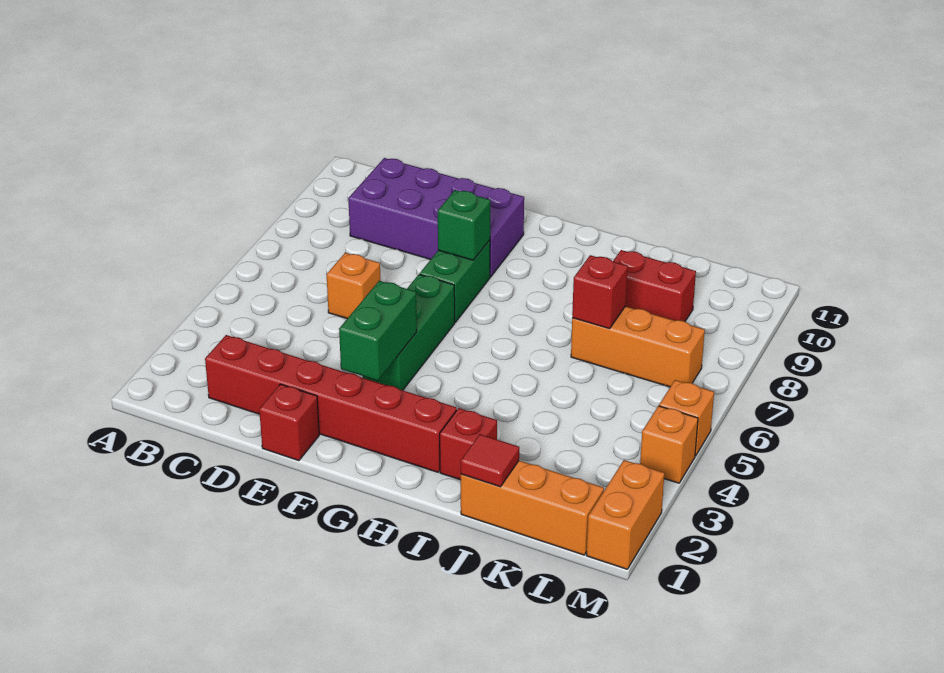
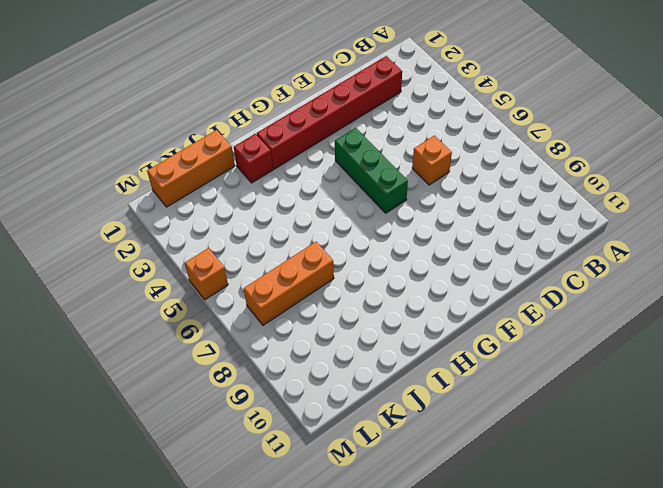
none -> purple brick C9:F10 level 1
none -> red brick E1 level 1
none -> green brick F7:F8 level 1

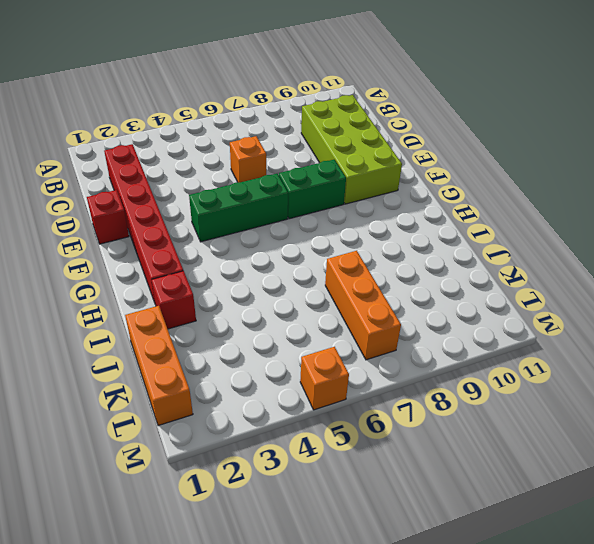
lime brick C9:F10 level 1 -> purple brick C9:F10 level 1
none -> red brick J9:K9 level 1
none -> orange brick M1:M2 level 1
none -> orange brick M4 level 1

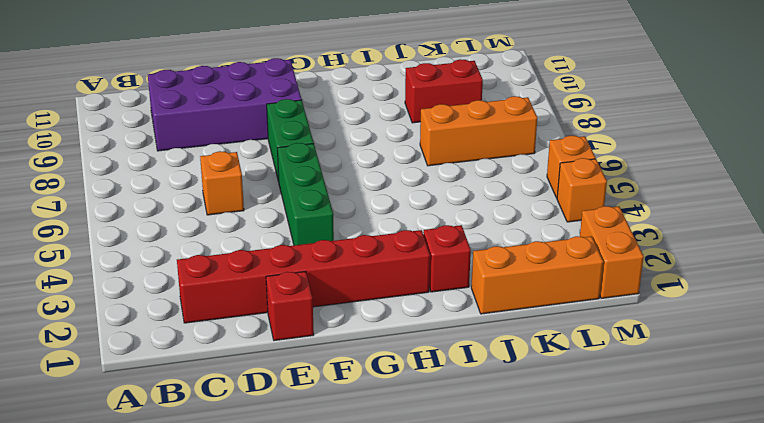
none -> green brick F3:F4 level 2
none -> green brick F8 level 2
none -> red tile J1 level 2

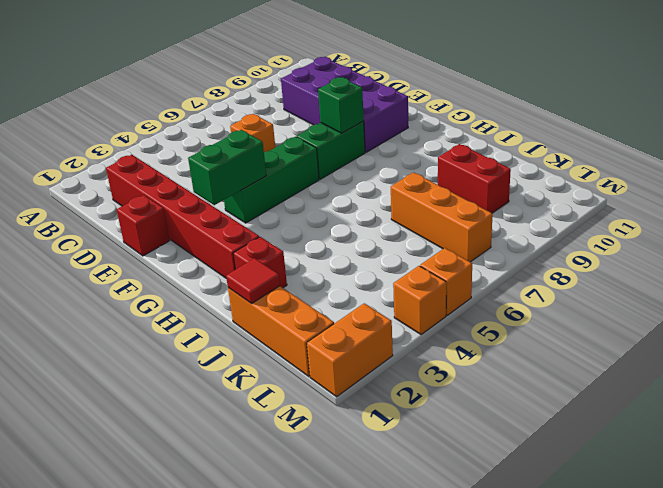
none -> red brick J7 level 2

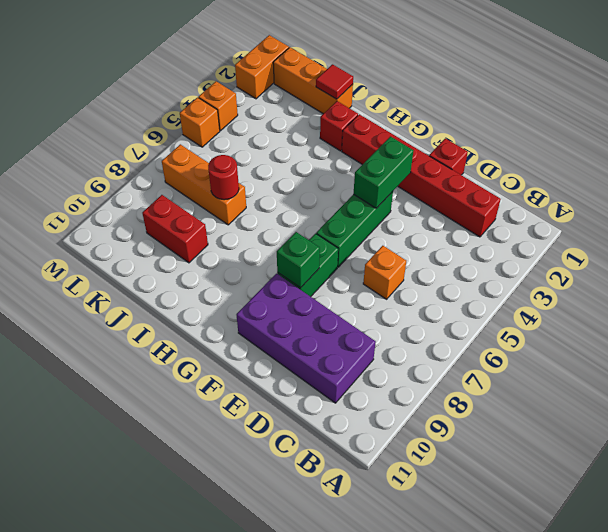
red round brick J7 level 2 -> red brick J7 level 2

